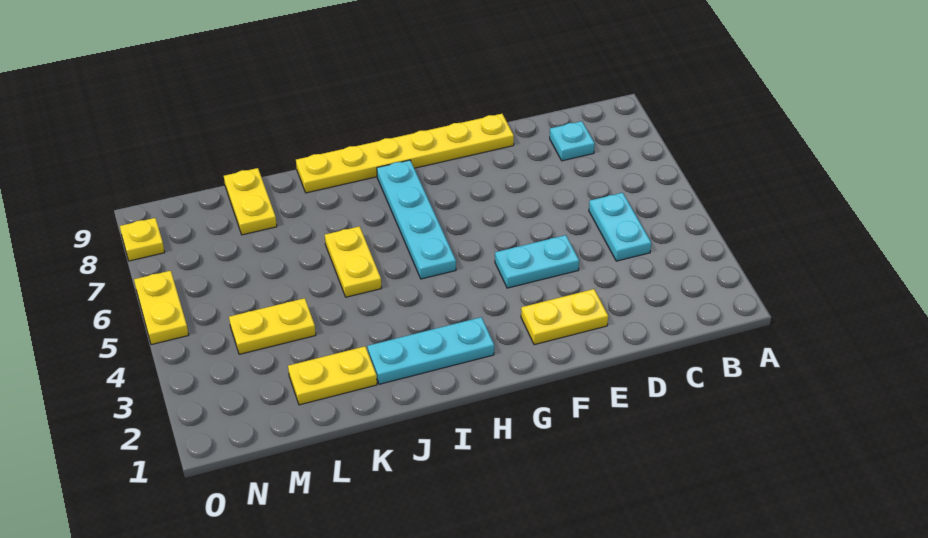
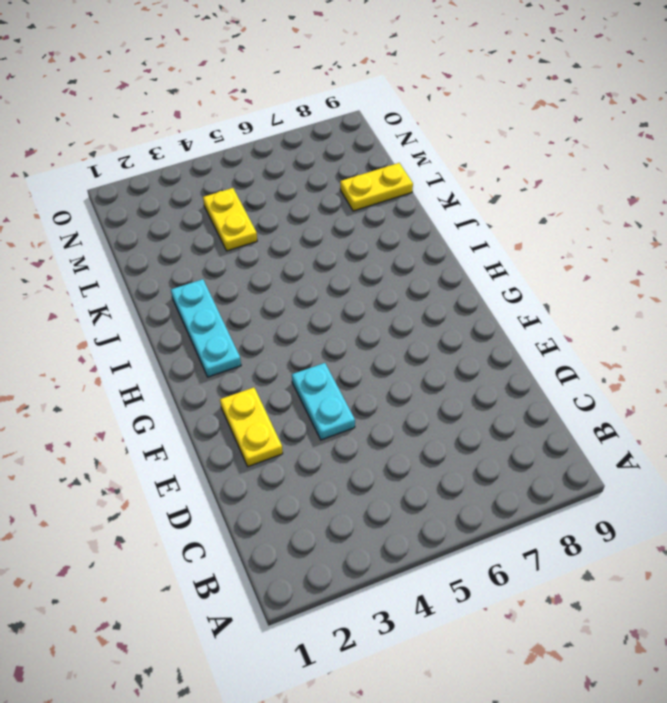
none -> cyan plate C4:C5 level 1
none -> cyan plate C8 level 1
none -> yellow plate E9:J9 level 1

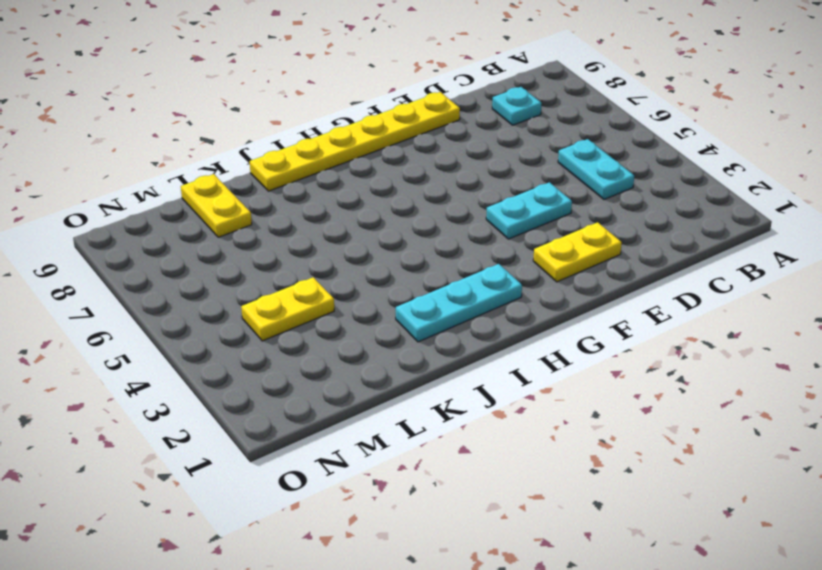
none -> cyan plate H5:H8 level 1
none -> yellow plate J5:J6 level 1
none -> yellow plate K2:L2 level 1

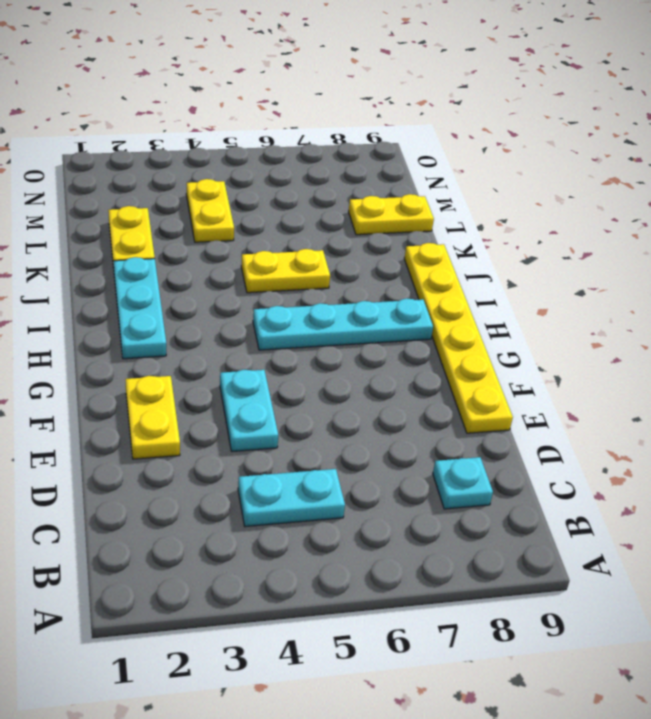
none -> yellow plate O5:O6 level 1
none -> yellow plate O8 level 1

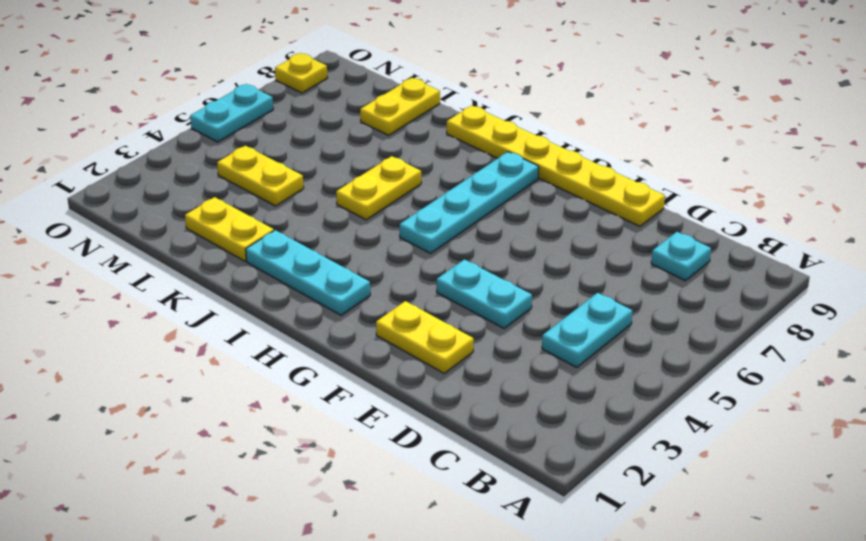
cyan plate O5:O6 level 1 -> yellow plate O5:O6 level 1

